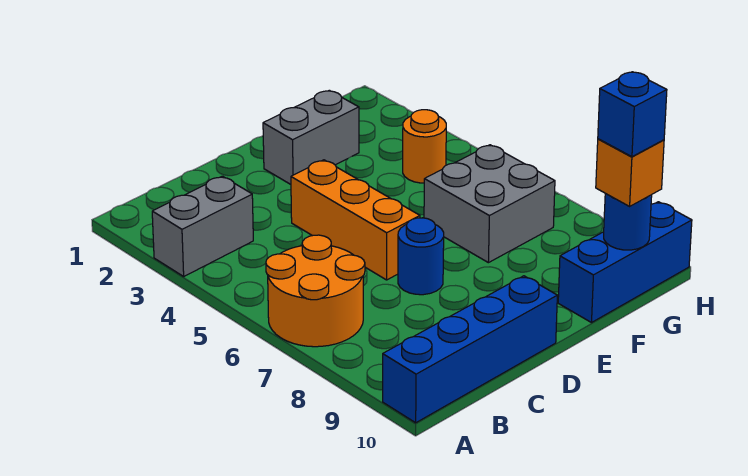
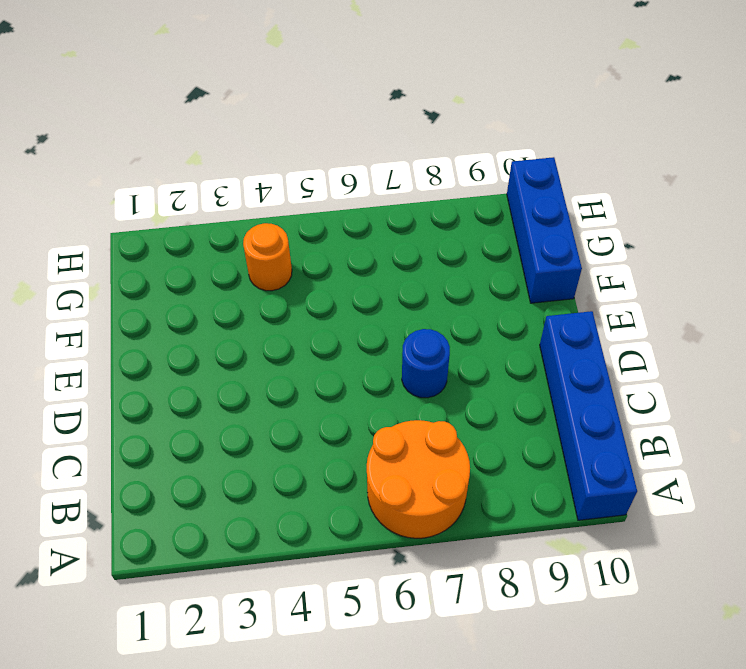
none -> grey brick A3:B3 level 1
none -> orange brick D4:D6 level 1
none -> grey brick E2:F2 level 1

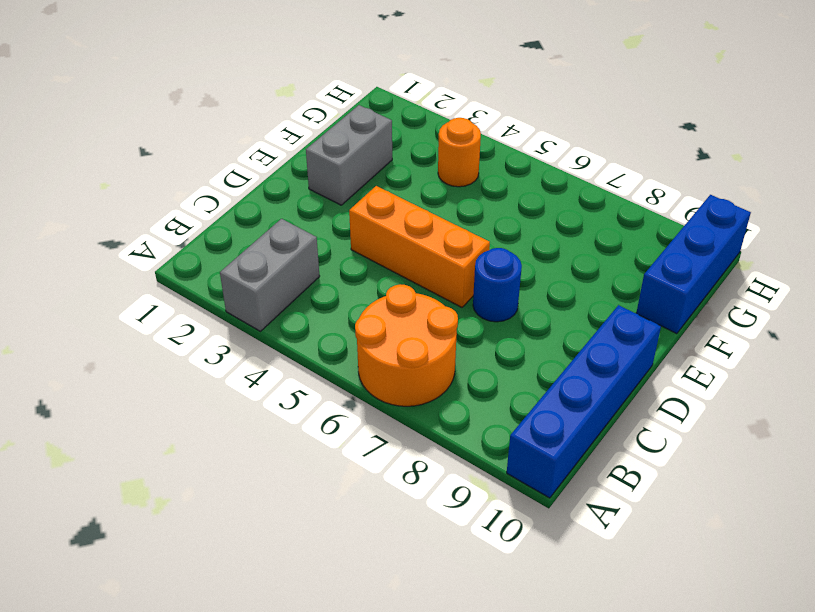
none -> grey brick F6:G7 level 1
none -> blue round brick G10 level 2
none -> orange brick G10 level 3

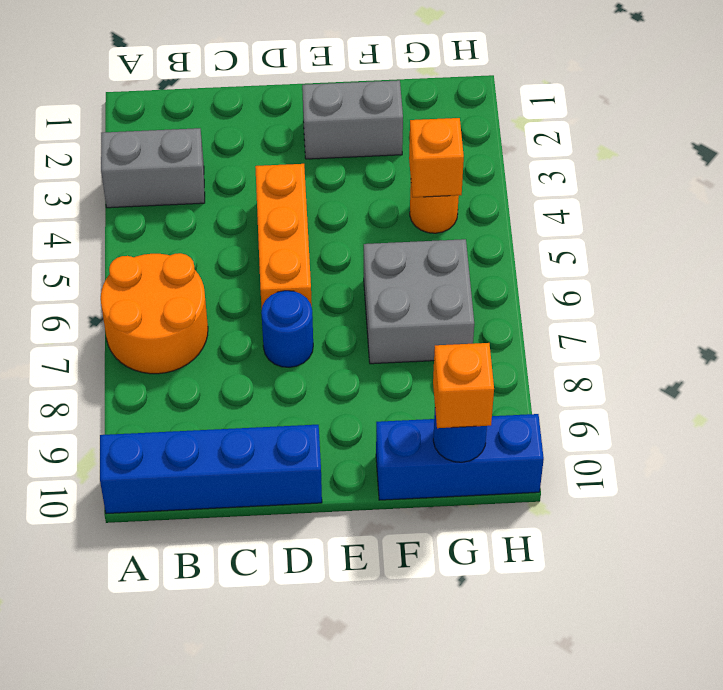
orange brick G4 level 2 -> none
none -> blue brick G10 level 4

